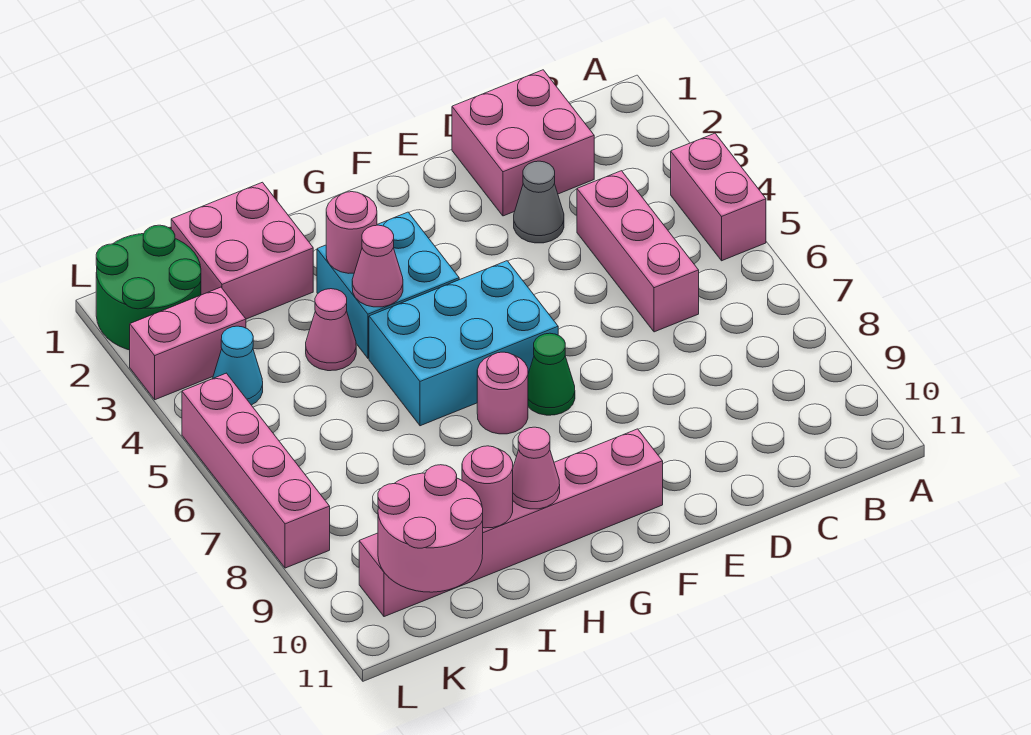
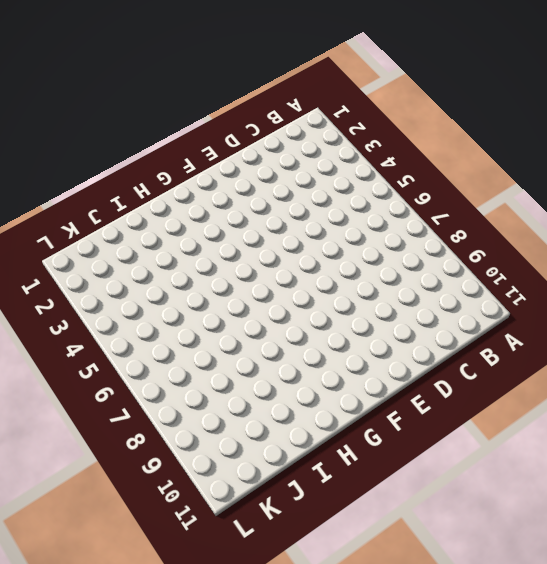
none -> pink brick A4:A5 level 1
none -> pink brick C1:D2 level 1
none -> pink brick C4:C6 level 1

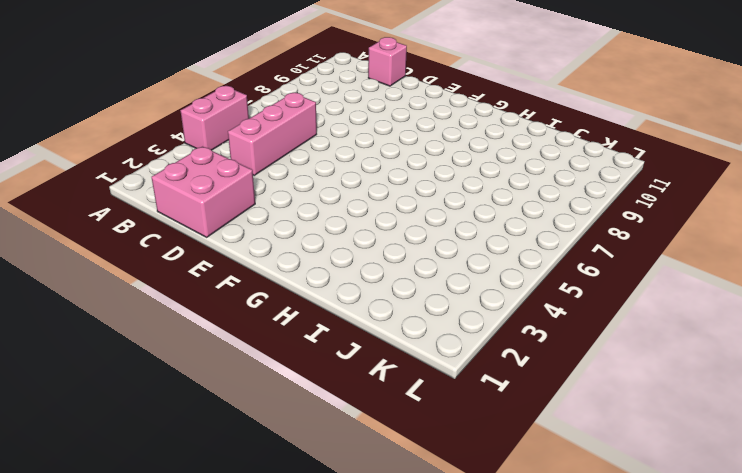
pink brick C11 level 1 -> none
none -> grey cone D3 level 1
none -> cyan brick F5:H6 level 1
none -> green cone F7 level 1

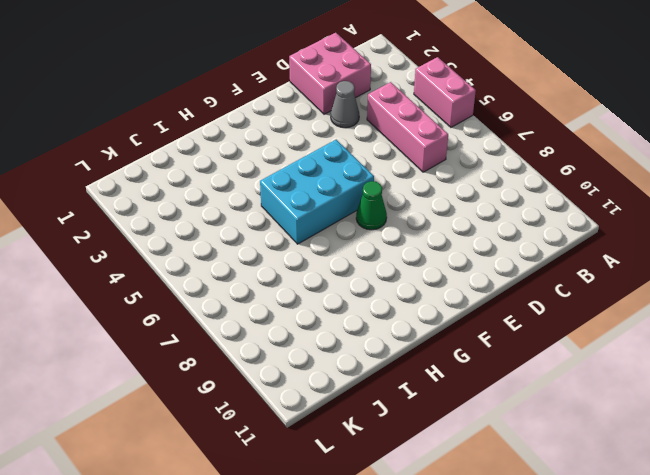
none -> pink brick F10:K10 level 1
none -> cyan brick G3:H4 level 1
none -> pink round brick G7 level 1

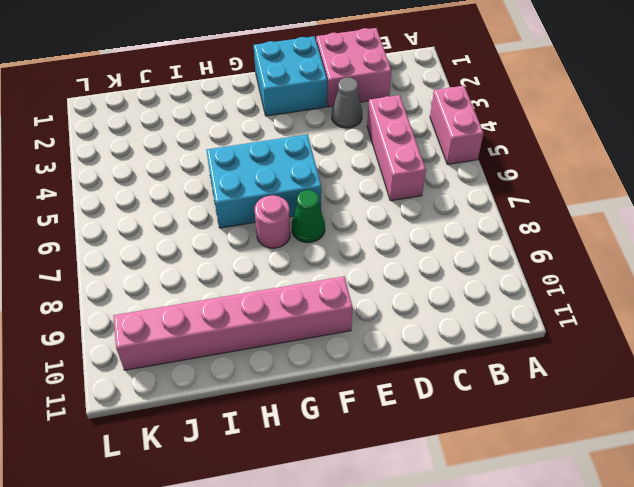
cyan brick E1:F2 level 1 -> cyan brick G3:H4 level 1
none -> pink brick I1:J2 level 1
none -> pink cone I4 level 1
none -> green round brick K1:L2 level 1

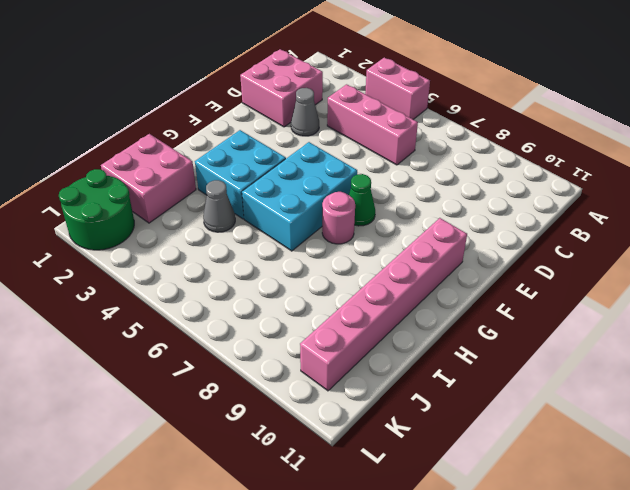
grey cone I4 level 1 -> pink cone I4 level 1
none -> pink brick K3:L3 level 1
none -> cyan cone K4 level 1
none -> pink brick L5:L8 level 1

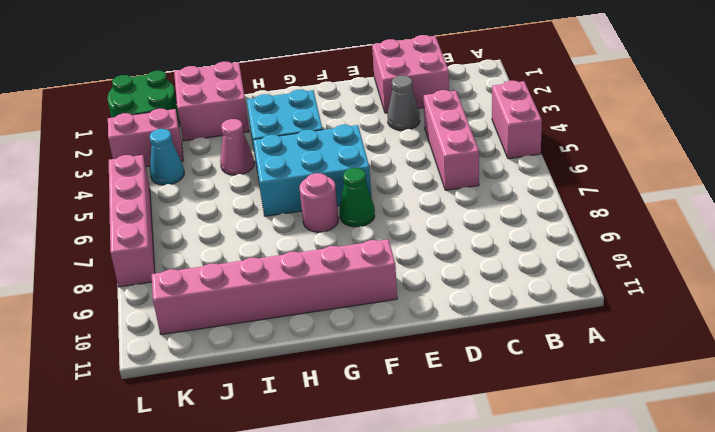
none -> pink round brick H3 level 2
none -> pink cone H4 level 2
none -> pink cone H10 level 2

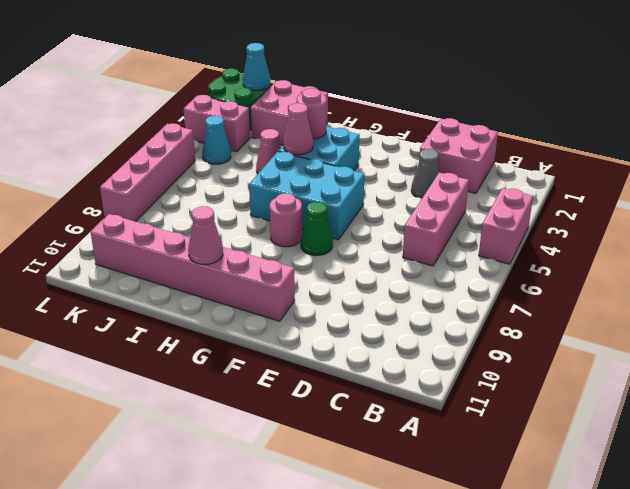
cyan cone K1 level 2 -> none
none -> pink round brick I10 level 2
none -> pink round brick J10:K11 level 2

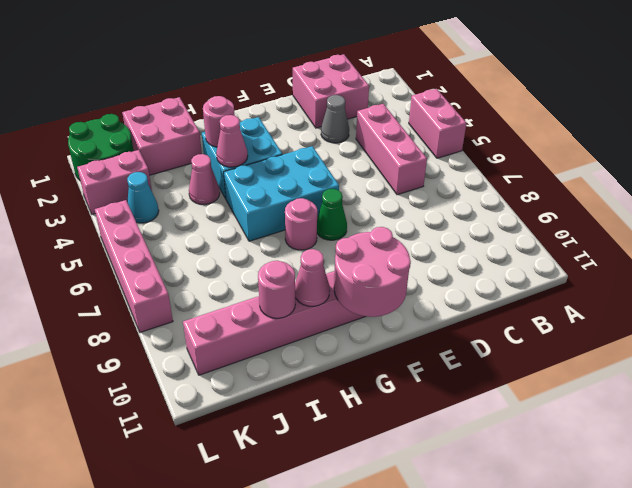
pink round brick F10:G11 level 2 -> pink round brick J10:K11 level 2

